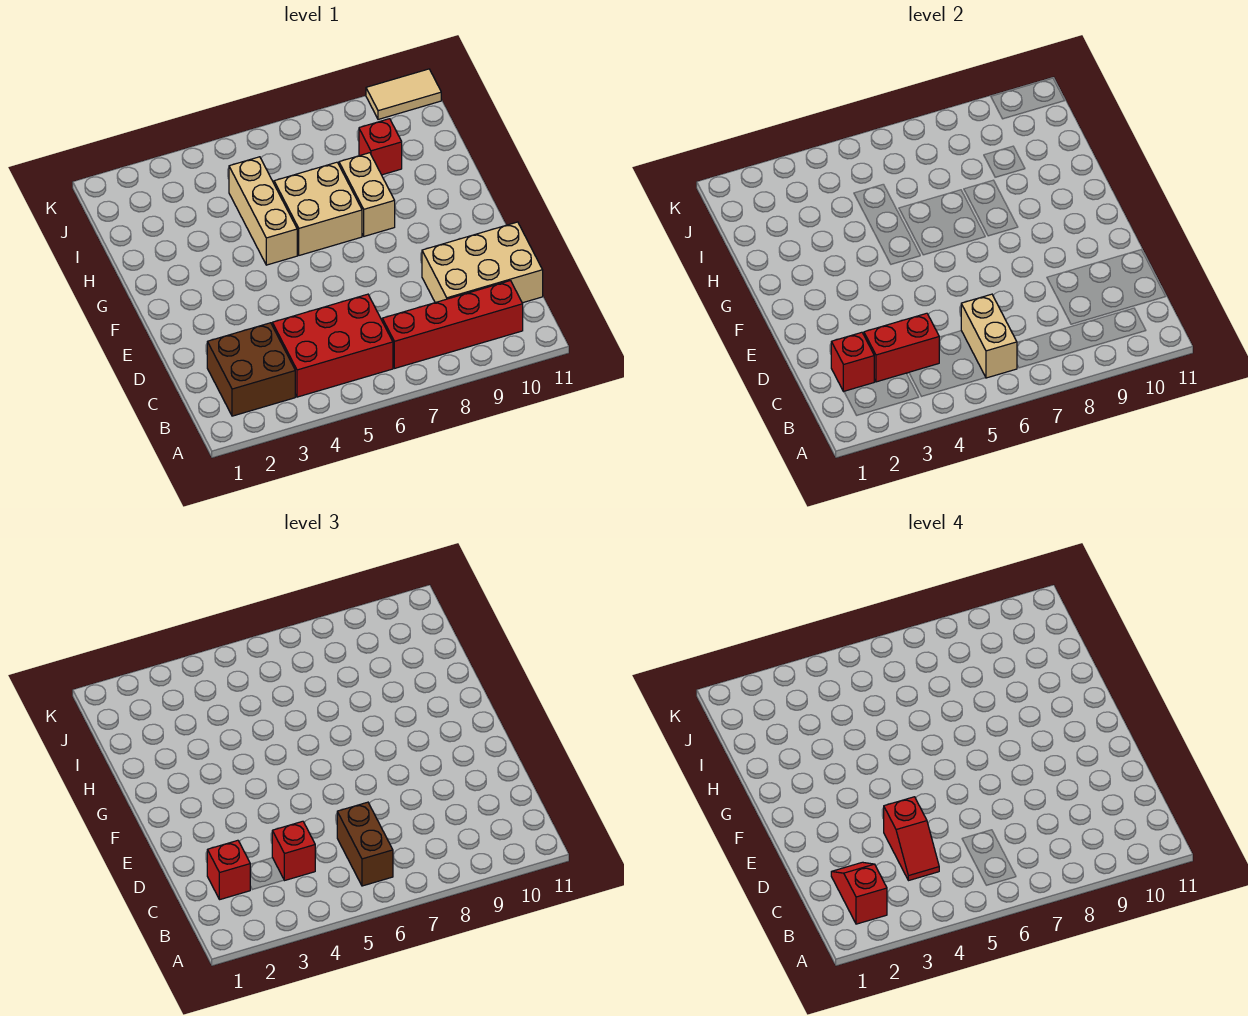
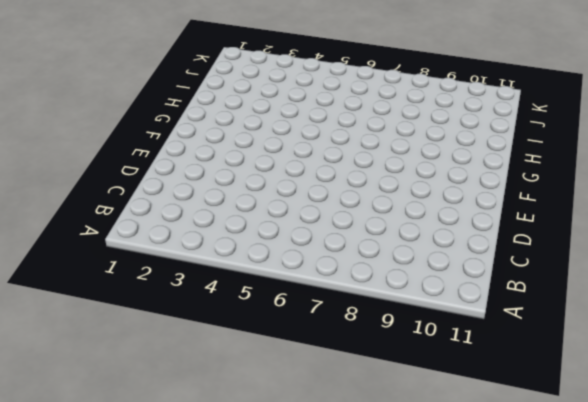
none -> brown brick B2:C3 level 1
none -> red brick B4:C6 level 1
none -> red brick B7:B10 level 1

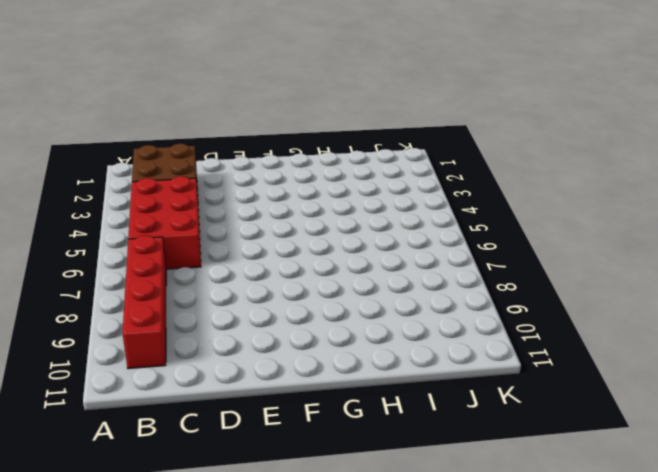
none -> tan brick C9:D11 level 1
none -> tan brick G5:I5 level 1
none -> tan brick G6:H7 level 1

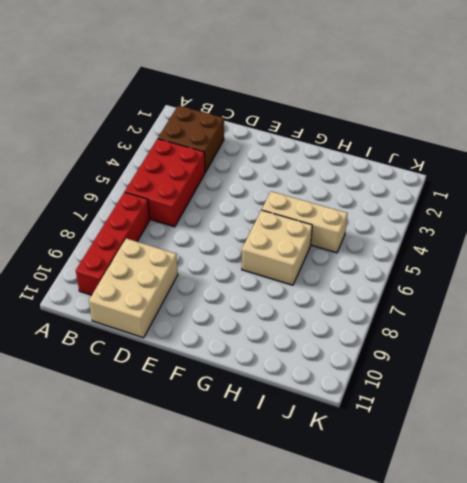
none -> tan brick G8:H8 level 1
none -> red brick I9 level 1
none -> tan tile K10:K11 level 1

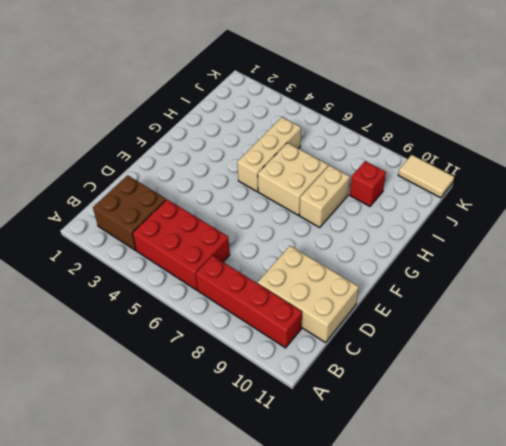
none -> tan brick B6:C6 level 2
none -> red brick C2 level 2
none -> red brick C3:C4 level 2

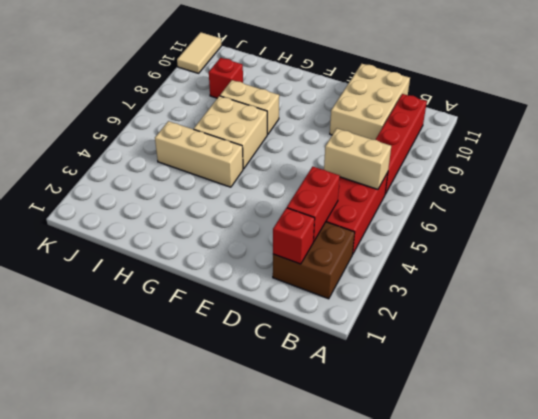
none -> brown brick B6:C6 level 3
none -> red brick C2 level 3
none -> red brick C4 level 3

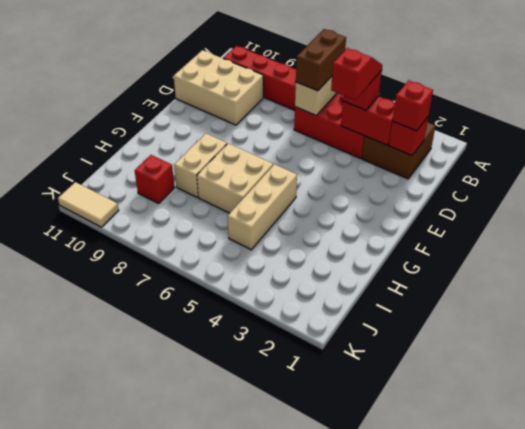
none -> red slope B2:C2 level 4 top B

